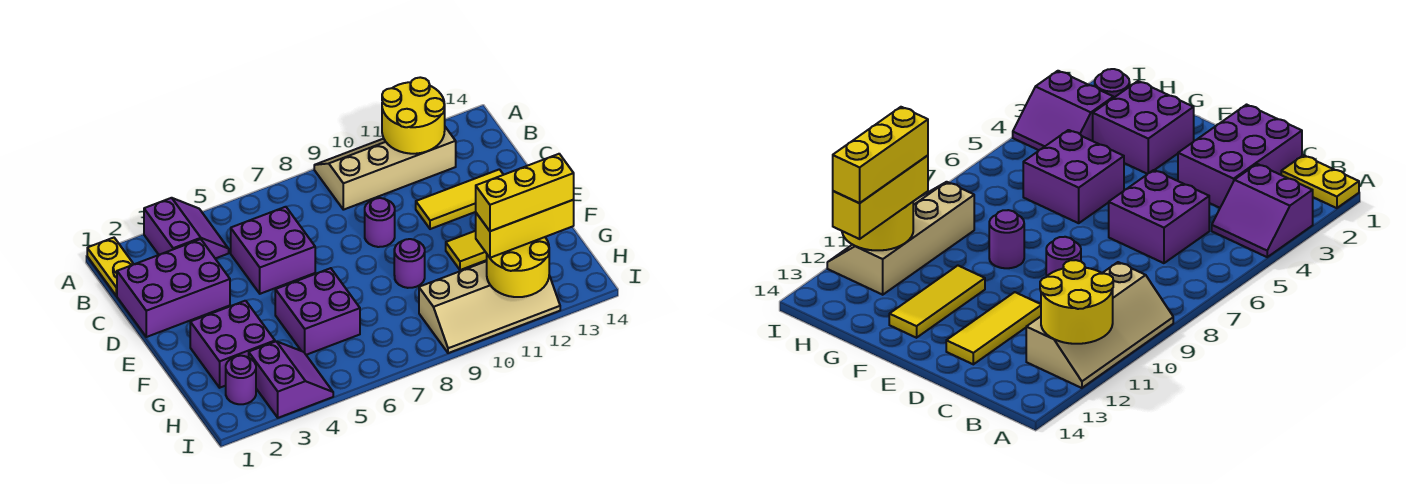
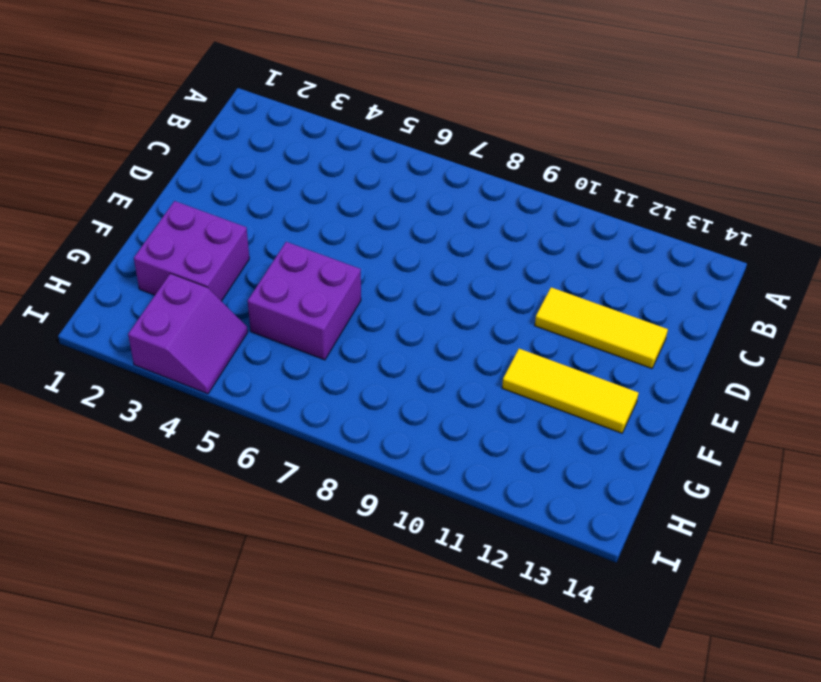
none -> yellow plate A1:B1 level 1
none -> purple slope A3:B4 level 1 top 3
none -> tan slope A9:B12 level 1 top B

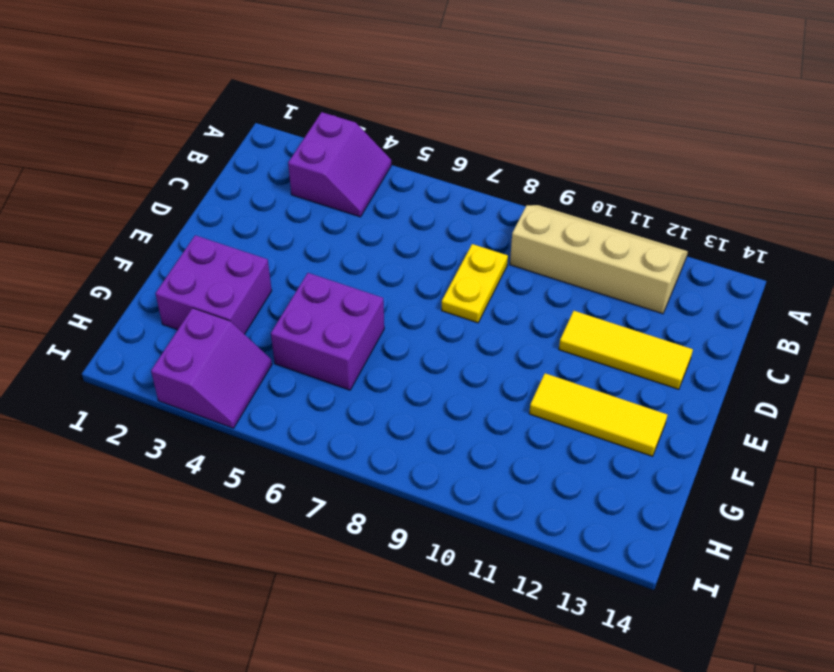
yellow plate C8:D8 level 1 -> yellow plate A1:B1 level 1
none -> purple brick C1:D3 level 1
none -> purple brick C5:D6 level 1
none -> purple round brick D9 level 1

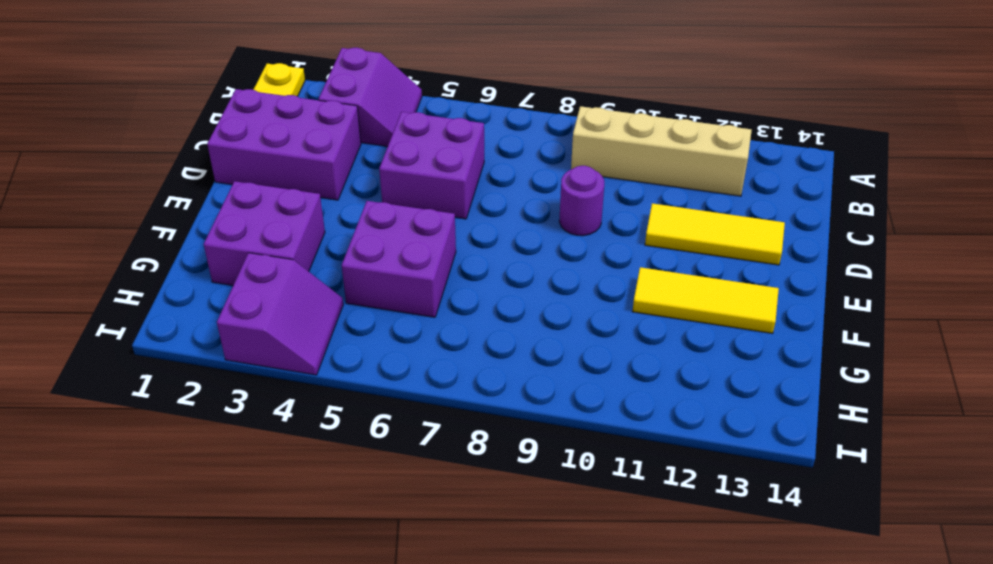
none -> purple round brick F9 level 1
none -> purple round brick H2 level 1
none -> tan slope H9:I12 level 1 top H

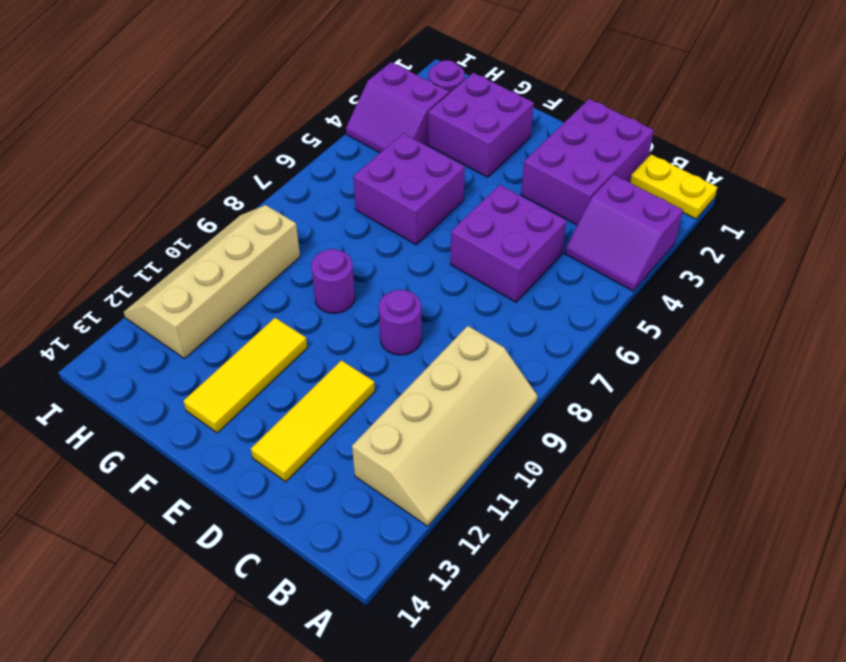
none -> yellow round brick A11:B12 level 2
none -> yellow round brick H11:I12 level 2
none -> yellow brick H11:H13 level 3

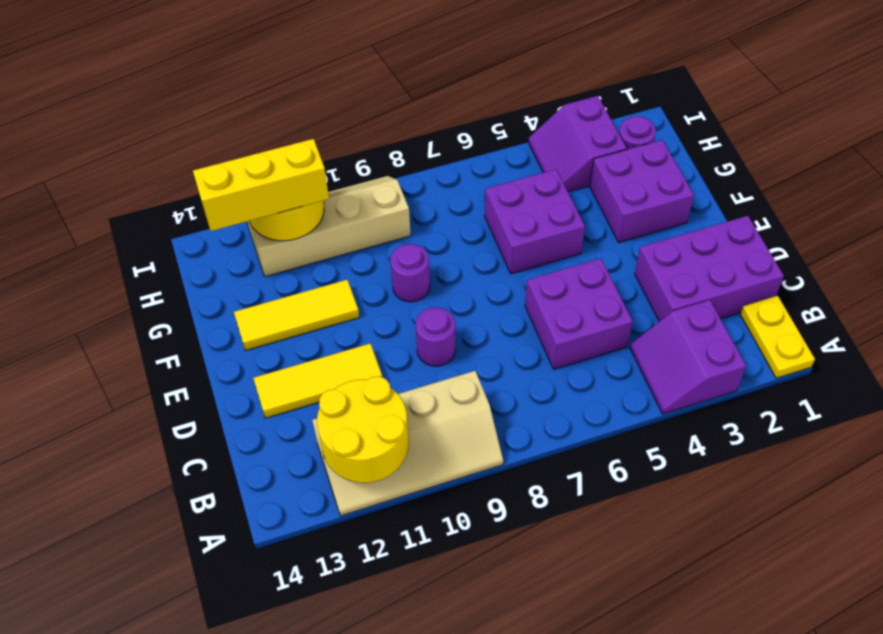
none -> yellow brick H11:H13 level 4

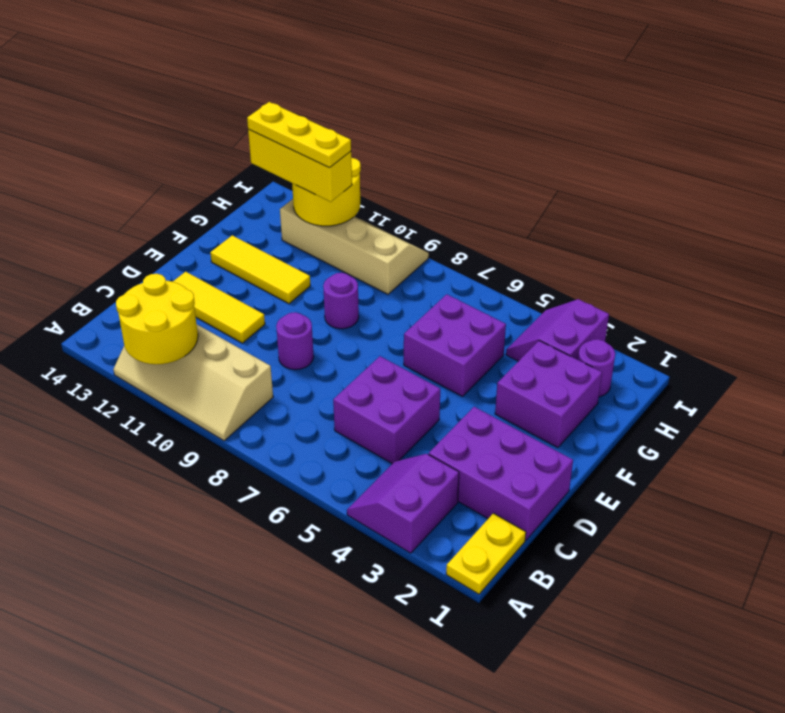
yellow plate H11:H13 level 4 -> yellow brick H11:H13 level 4

